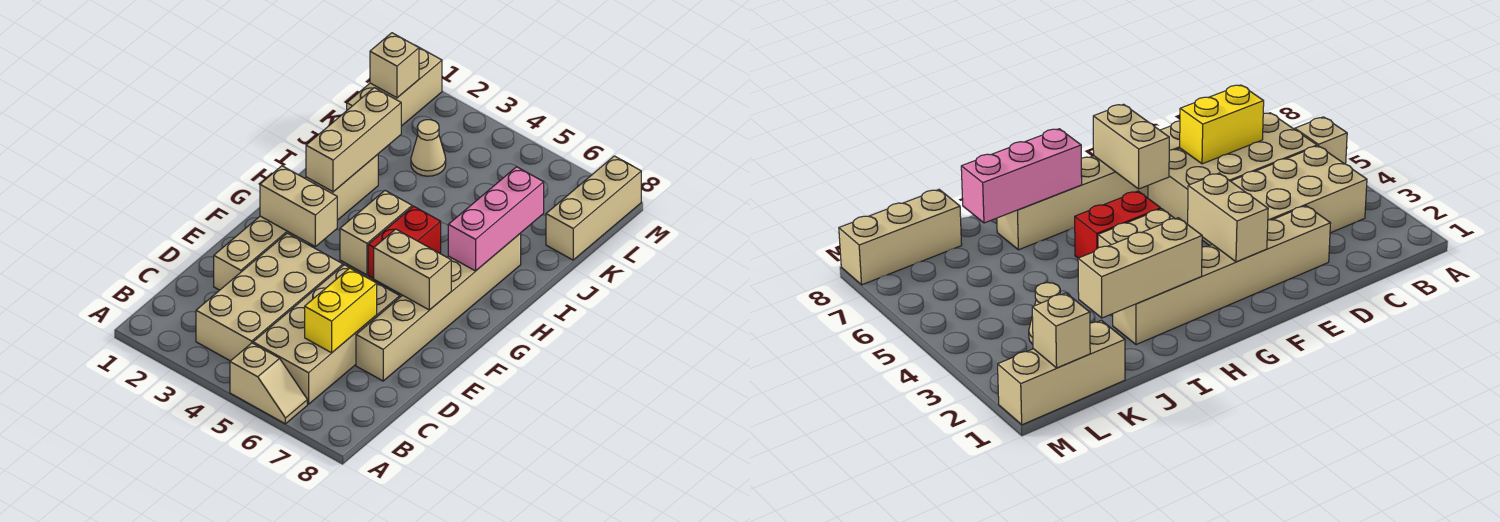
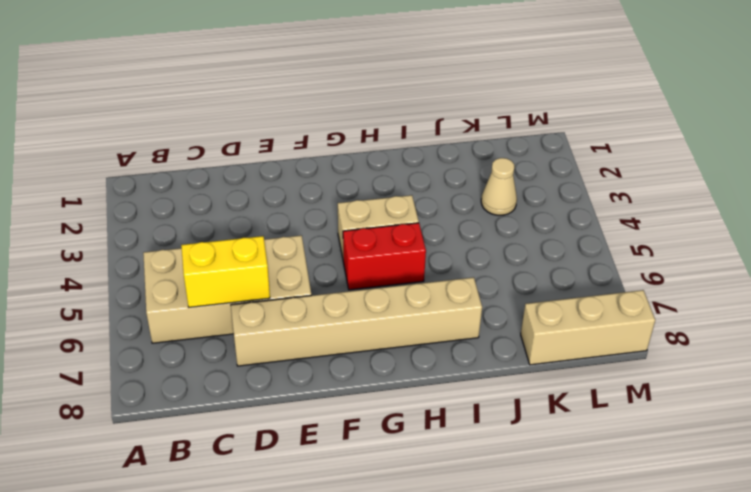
none -> tan slope A5:A6 level 1 top 5
none -> tan brick B3:E4 level 1
none -> tan brick D2:I2 level 1

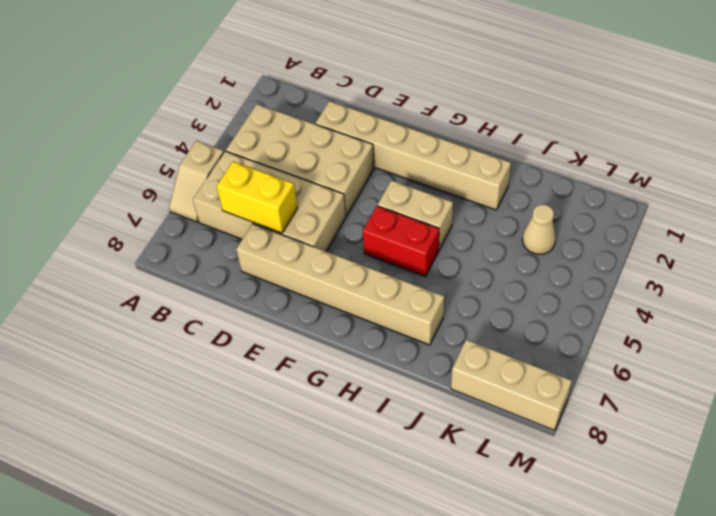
none -> tan brick K1:M1 level 1
none -> tan brick F2:F3 level 2
none -> tan brick F6:F7 level 2

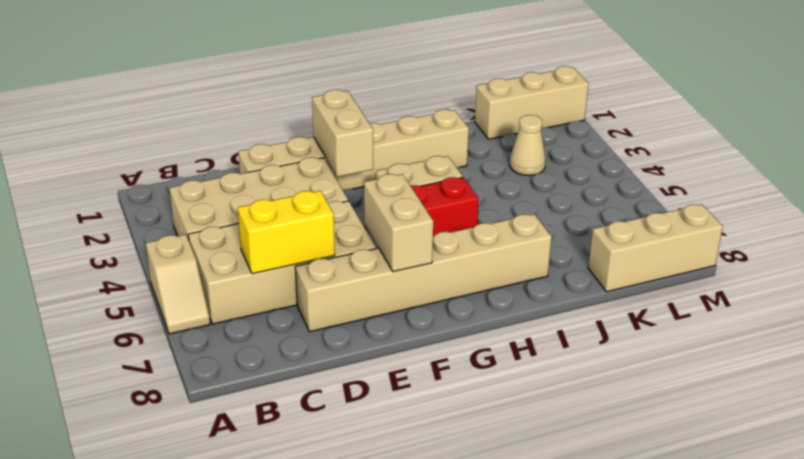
none -> tan brick H2:J2 level 2
none -> pink brick H7:J7 level 2
none -> tan brick L1 level 2

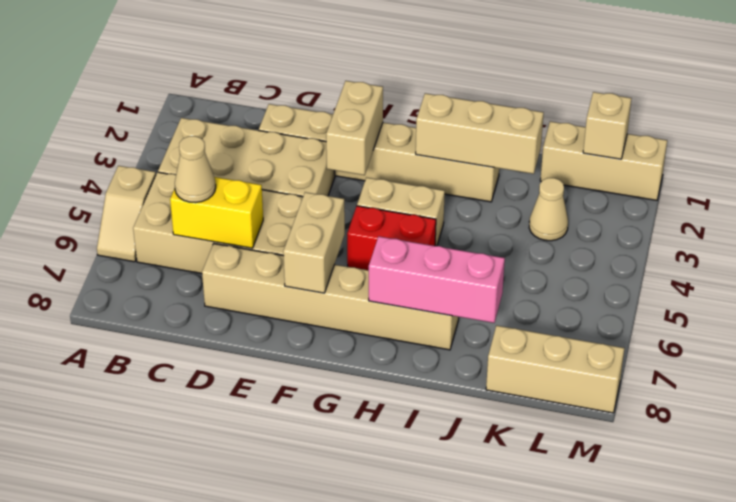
tan cone C6 level 3 -> none

